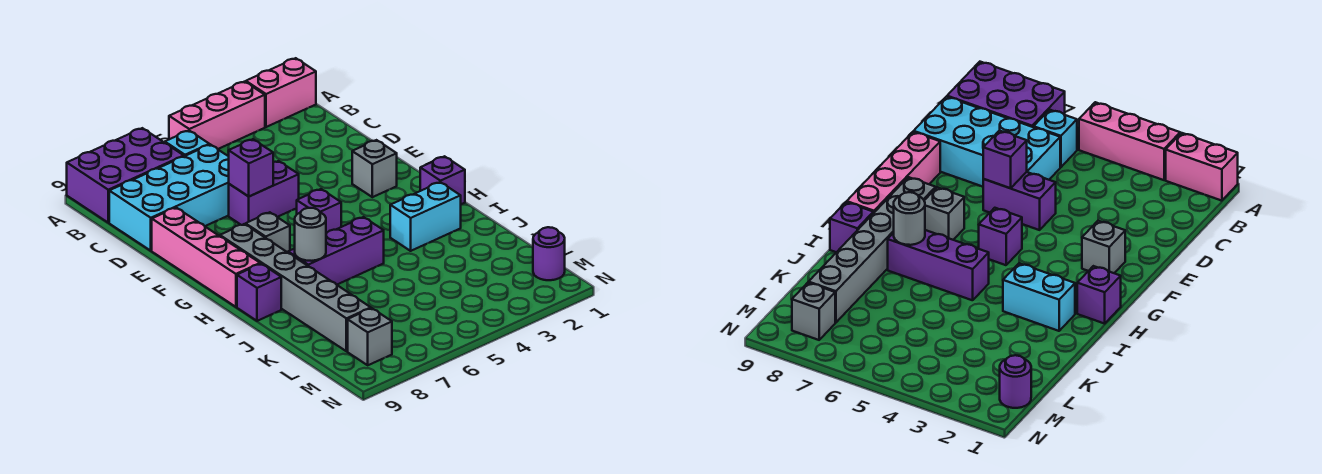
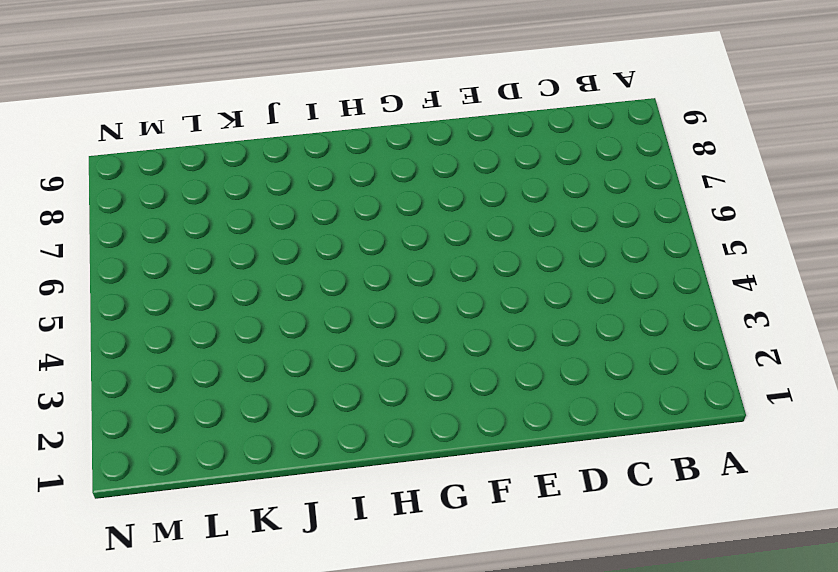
none -> pink brick A1:A2 level 1
none -> pink brick A3:A5 level 1
none -> purple brick A7:B9 level 1

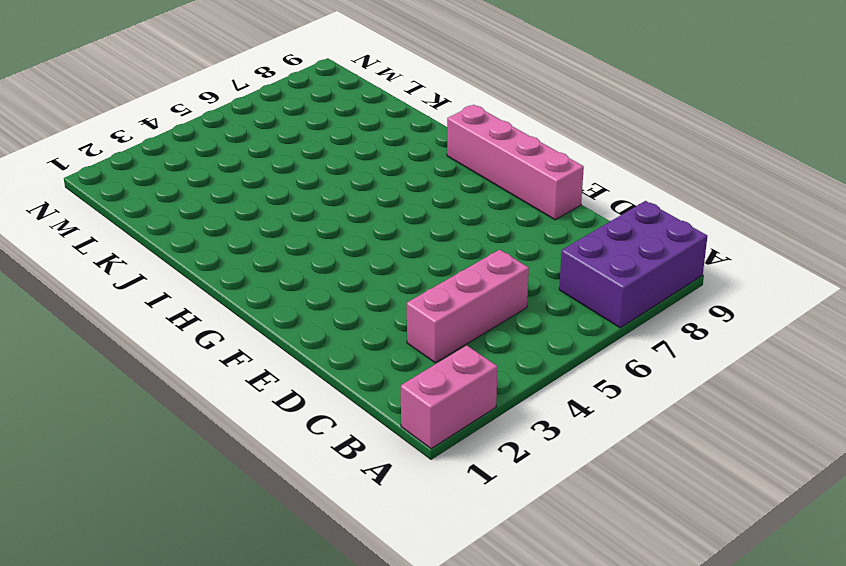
pink brick C3:C5 level 1 -> pink brick A3:A5 level 1
none -> cyan brick B6 level 1
none -> cyan brick C6:D9 level 1
none -> purple brick E5:E6 level 1

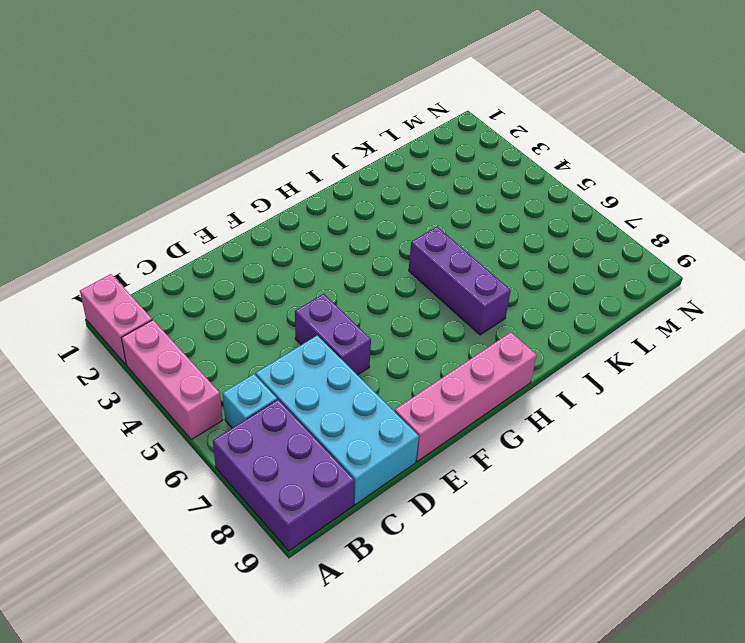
none -> grey brick F2 level 1
none -> purple brick G5 level 1
none -> grey brick G7 level 1

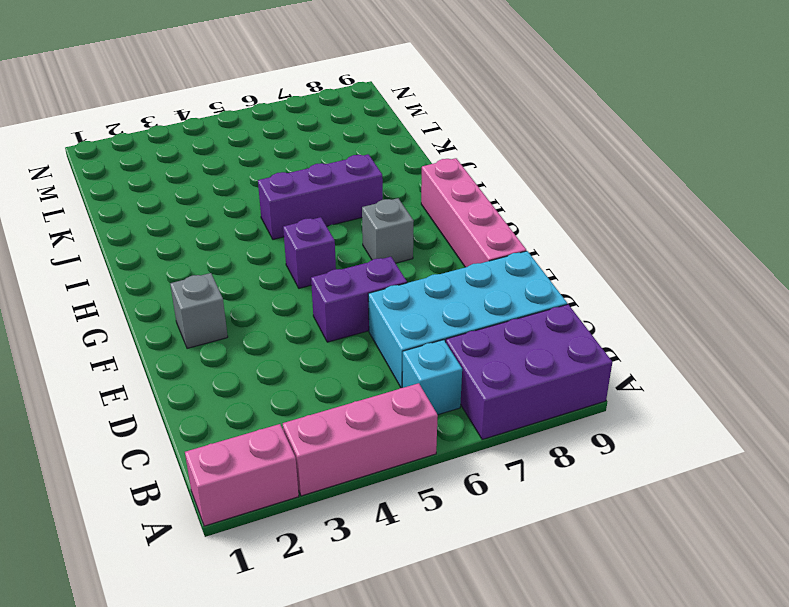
none -> grey brick G8:L8 level 1
none -> purple brick H1 level 1
none -> cyan brick I2:I3 level 1

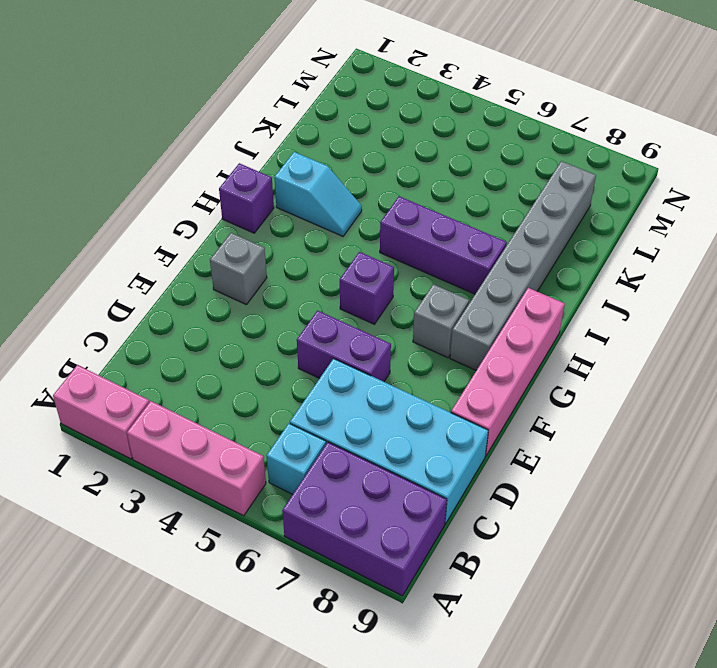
cyan slope I2:I3 level 1 top 2 -> cyan brick I2:I3 level 1
none -> purple brick I9 level 1
none -> purple round brick M1 level 1
none -> grey brick M8 level 1

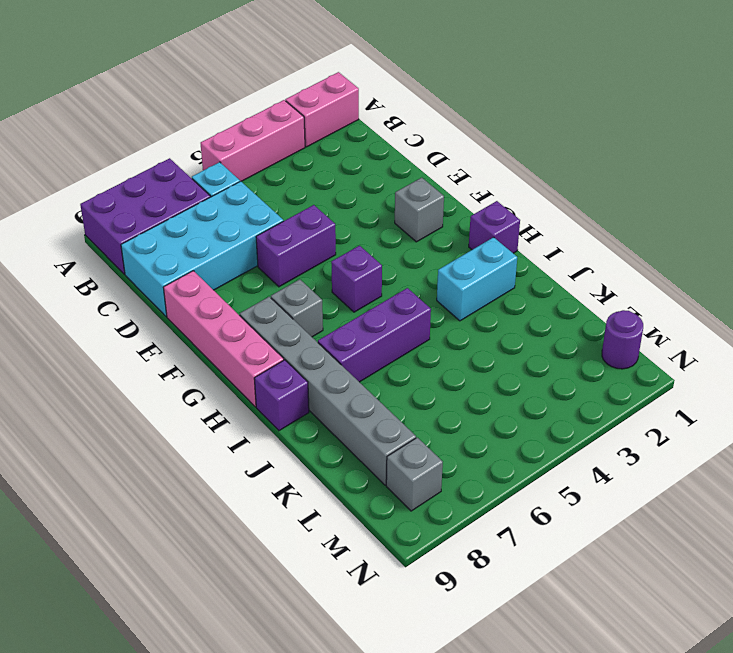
none -> purple brick E6 level 2
none -> grey round brick I7 level 2

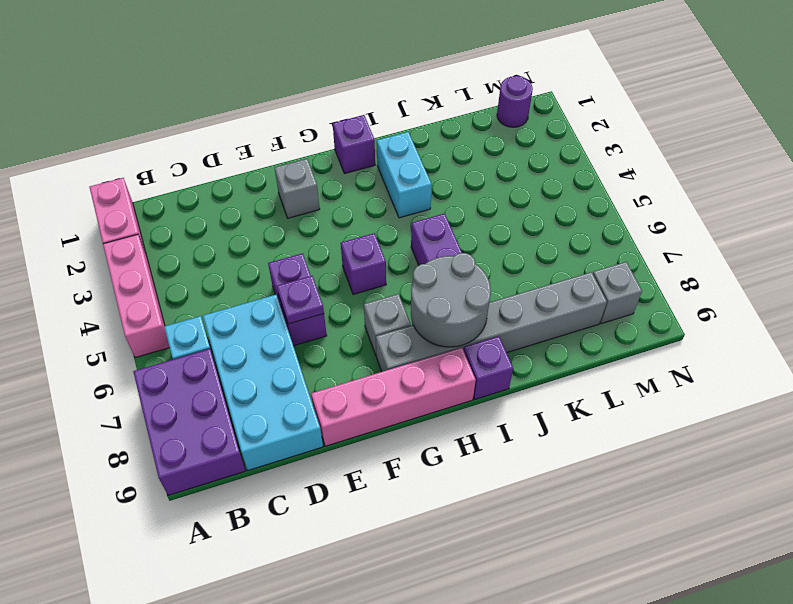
purple plate E6 level 2 -> purple brick E6 level 2
grey round brick H7:I8 level 2 -> grey round brick I7 level 2

